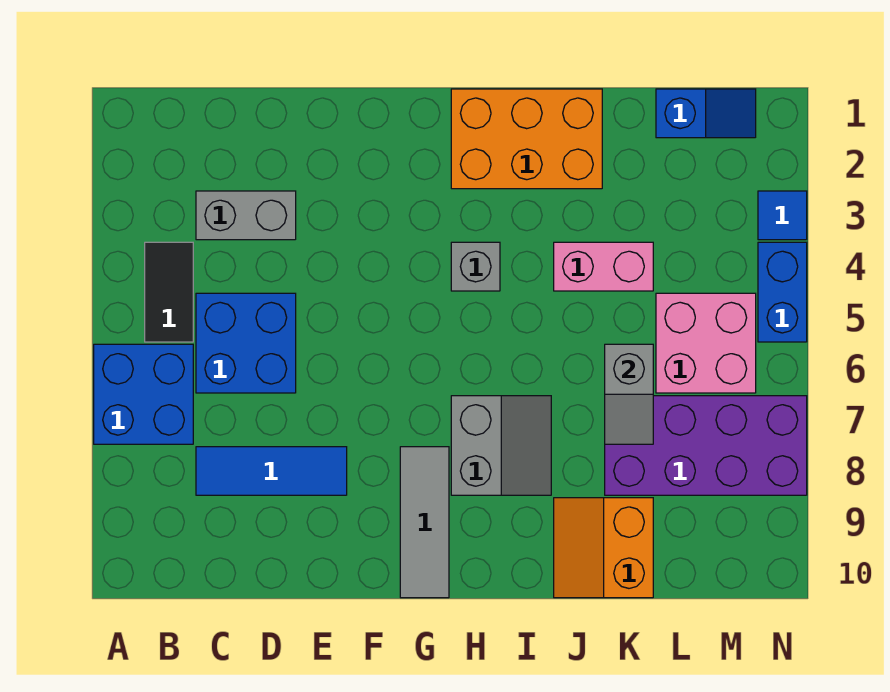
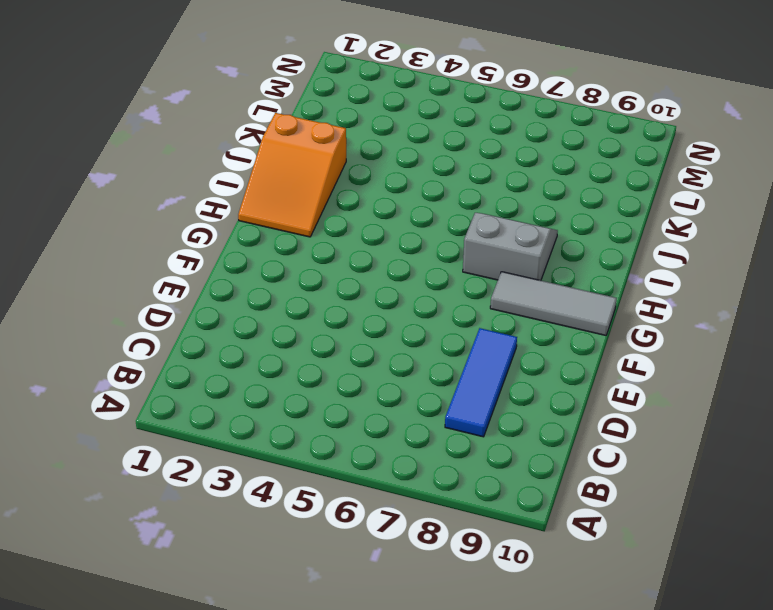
orange slope H1:J2 level 1 top J -> orange brick H1:J2 level 1
none -> blue brick A6:B7 level 1
none -> black tile B4:B5 level 1
none -> grey brick C3:D3 level 1

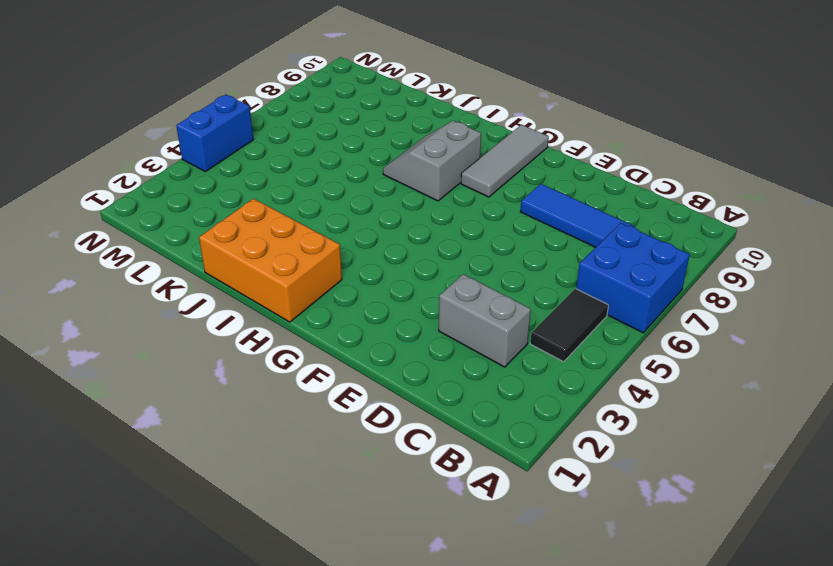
none -> blue brick C5:D6 level 1
none -> grey brick H4 level 1
none -> pink brick J4:K4 level 1

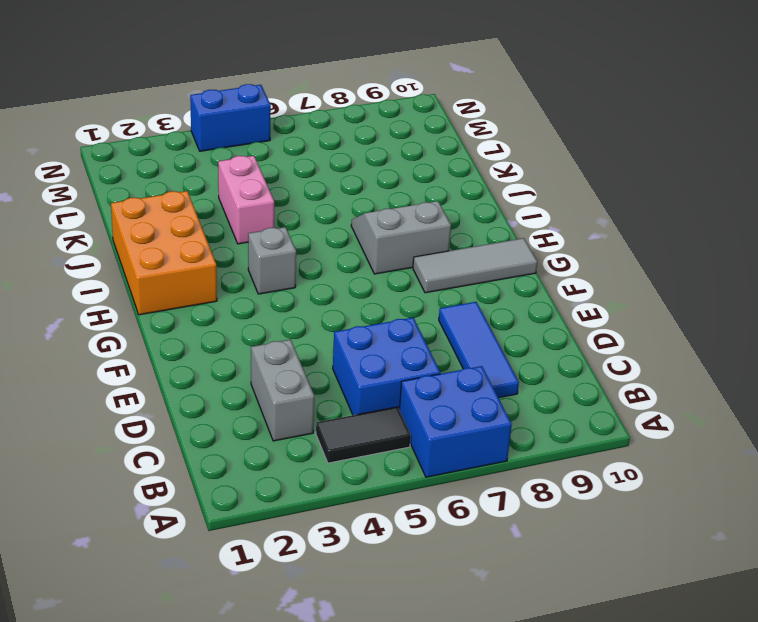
none -> orange slope J9:K10 level 1 top K
none -> purple brick K7:N8 level 1
none -> blue slope L1:M1 level 1 top L

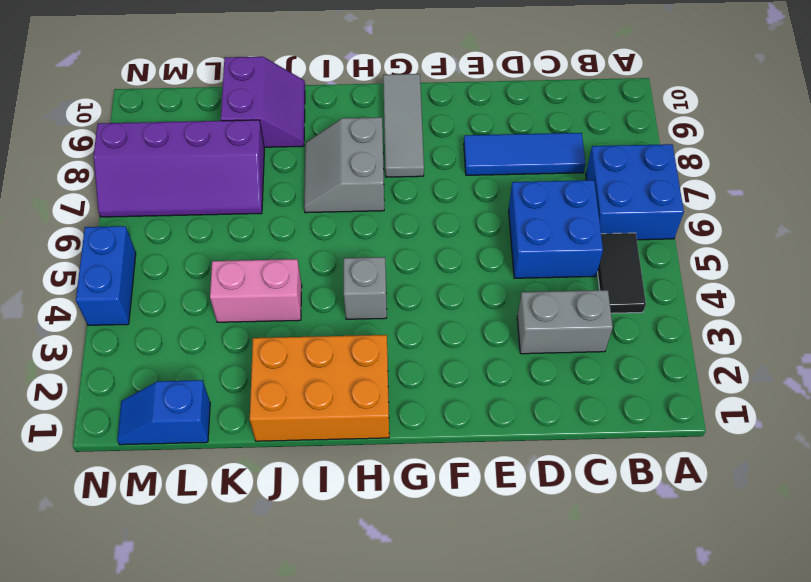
purple slope J9:K10 level 1 top K -> orange slope J9:K10 level 1 top K
purple slope K7:N8 level 1 top 8 -> purple brick K7:N8 level 1
none -> pink brick L5:M6 level 1
none -> blue tile N3 level 1
none -> grey slope K6:K7 level 2 top 6

